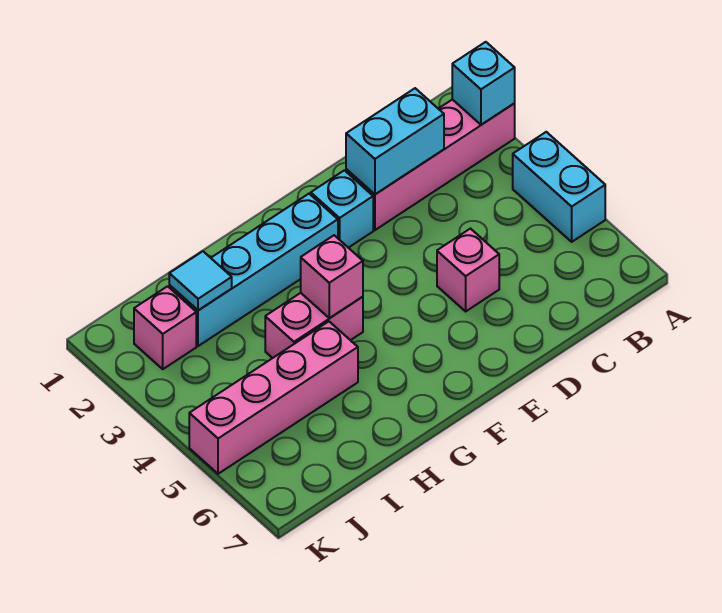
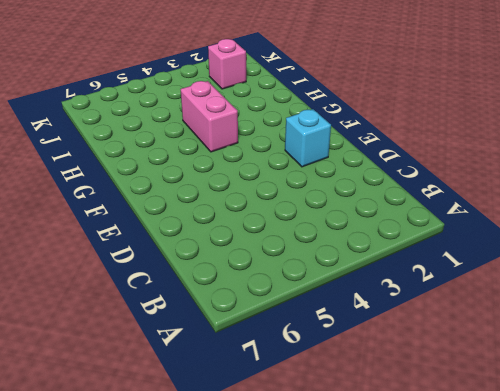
none -> pink brick A2:D2 level 1
none -> cyan brick A4:A5 level 1
none -> pink brick D5 level 1

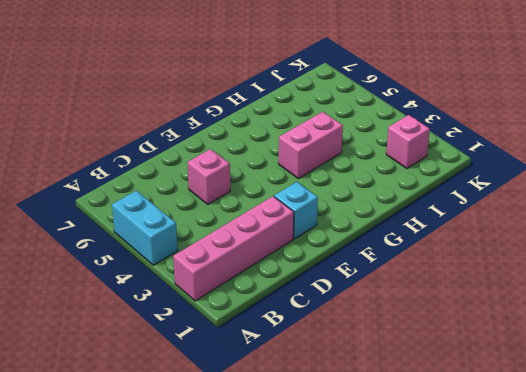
none -> cyan brick F2:I2 level 1
none -> pink brick H5:K5 level 1
none -> cyan brick A2 level 2

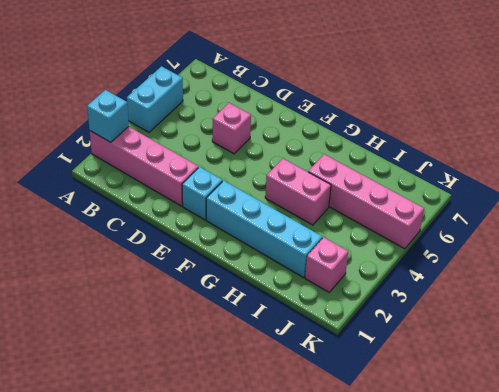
none -> cyan brick C2:D2 level 2
none -> pink brick G4 level 2
none -> cyan tile I2 level 2

